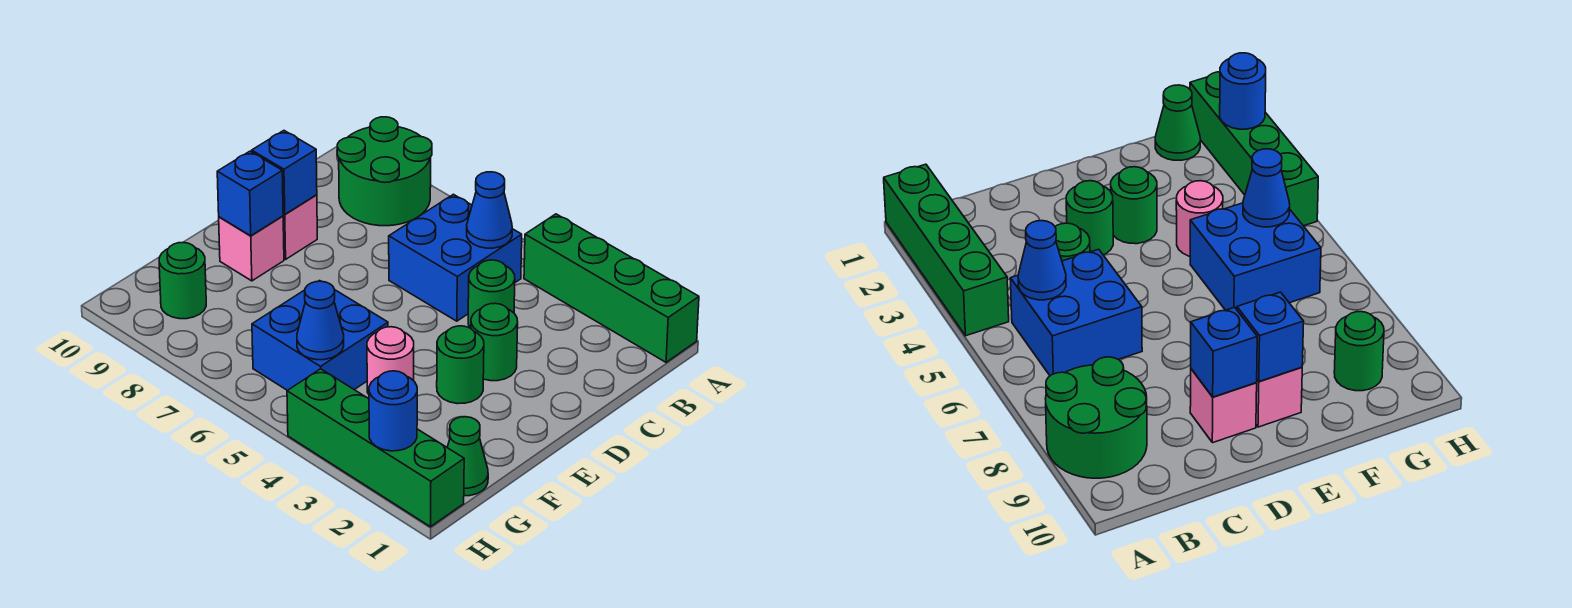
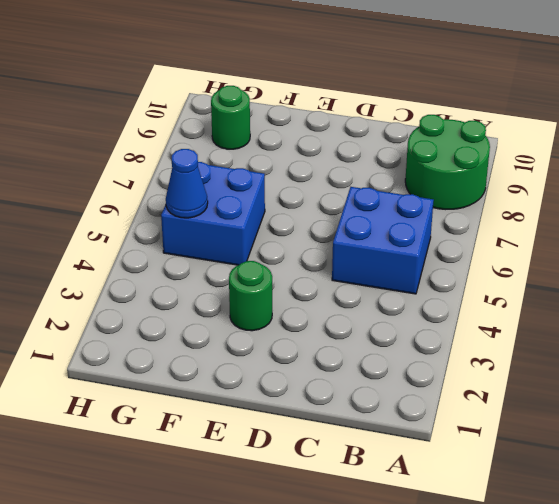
none -> green brick A1:A4 level 1
none -> green round brick C4 level 1
none -> green round brick D3 level 1

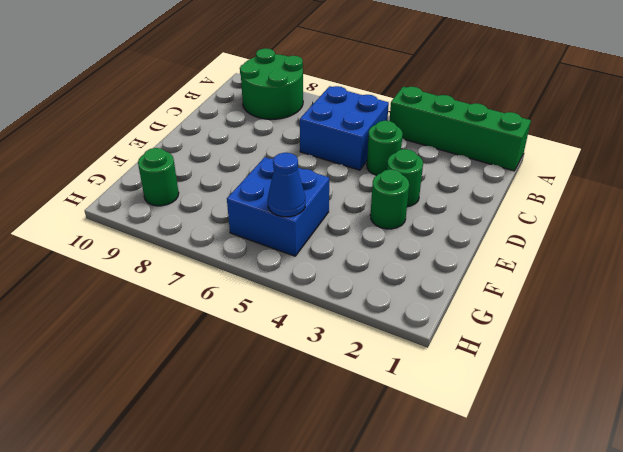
none -> pink brick D9 level 1
none -> pink brick E9 level 1
none -> pink round brick F4 level 1

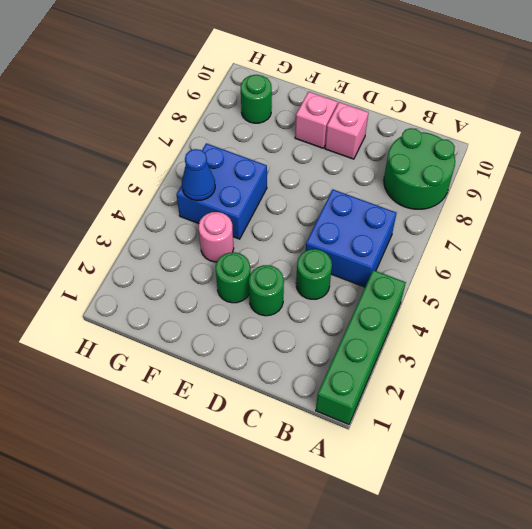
none -> green cone G1 level 1
none -> green brick H1:H4 level 1
none -> blue cone B5 level 2

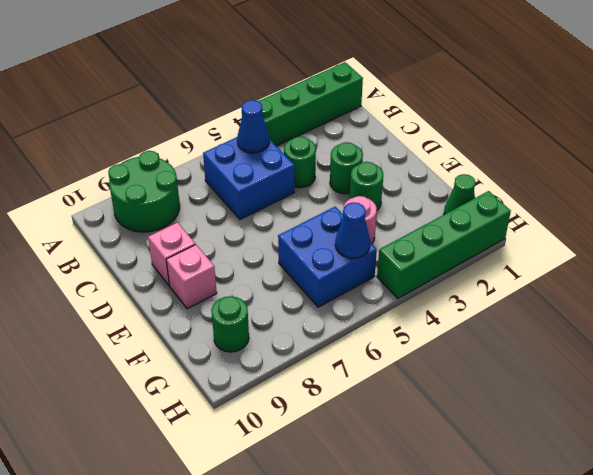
none -> blue brick D9 level 2
none -> blue brick E9 level 2
none -> blue round brick H2 level 2

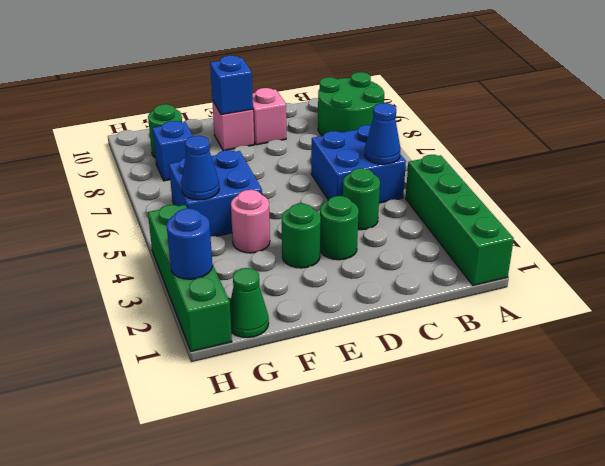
blue brick G8 level 1 -> blue brick D9 level 2

